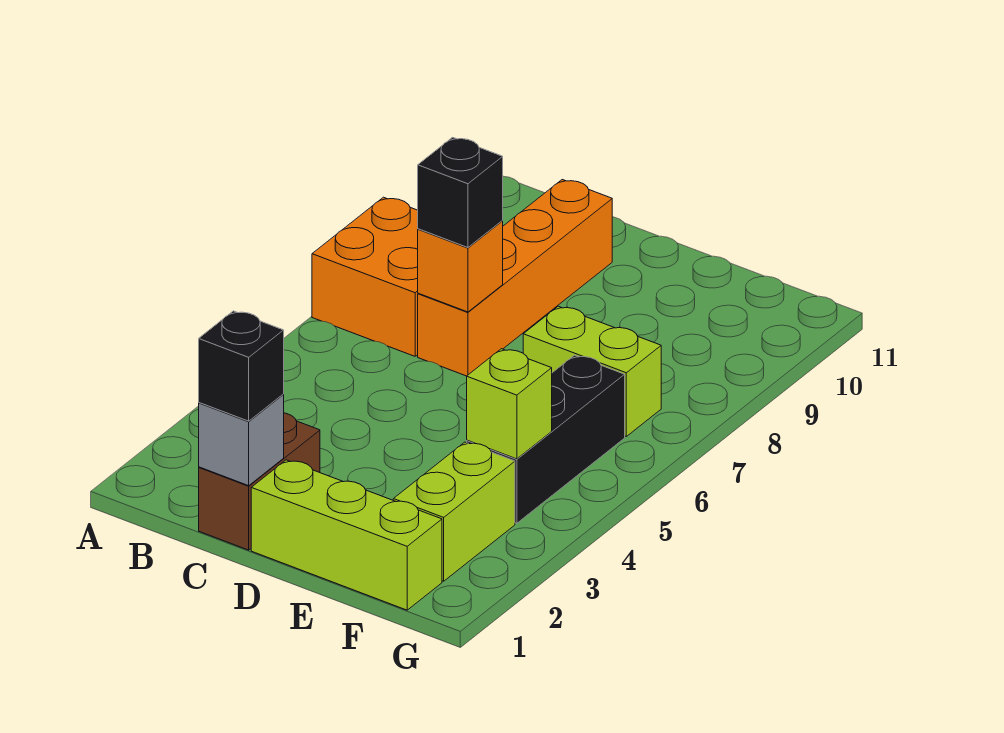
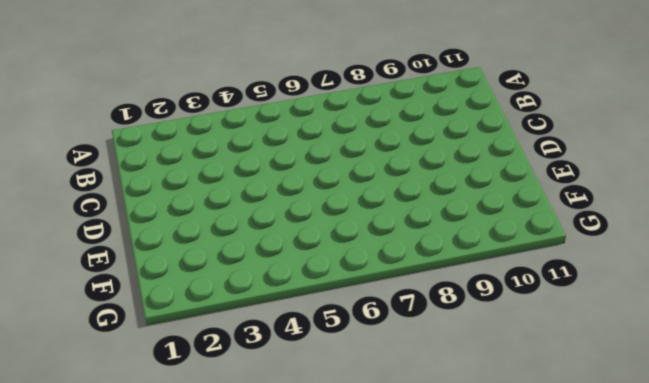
none -> orange brick A7:B8 level 1
none -> brown brick C1:C2 level 1
none -> orange brick C7:C10 level 1

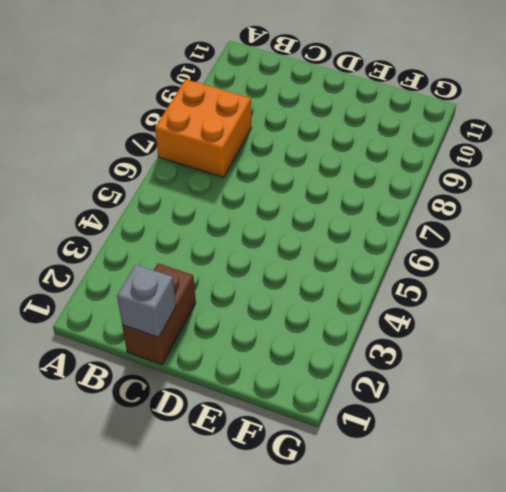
none -> orange brick C7:C10 level 1
none -> lime brick D1:F1 level 1
none -> lime brick E7:F7 level 1

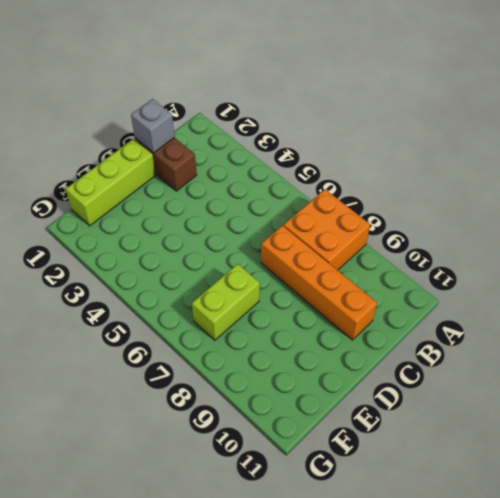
none -> lime brick F2:F3 level 1
none -> black brick F4:F6 level 1
none -> orange brick C7 level 2

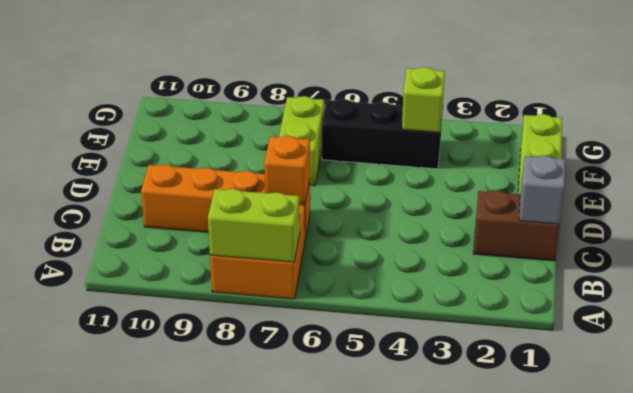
lime brick A7:A8 level 2 -> lime brick F2:F3 level 1
none -> black brick C1 level 3
none -> black brick C7 level 3

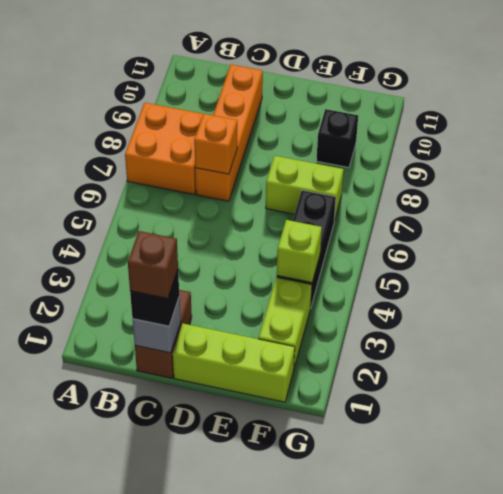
brown brick C1 level 4 -> none
black brick F9 level 1 -> black brick C7 level 3

